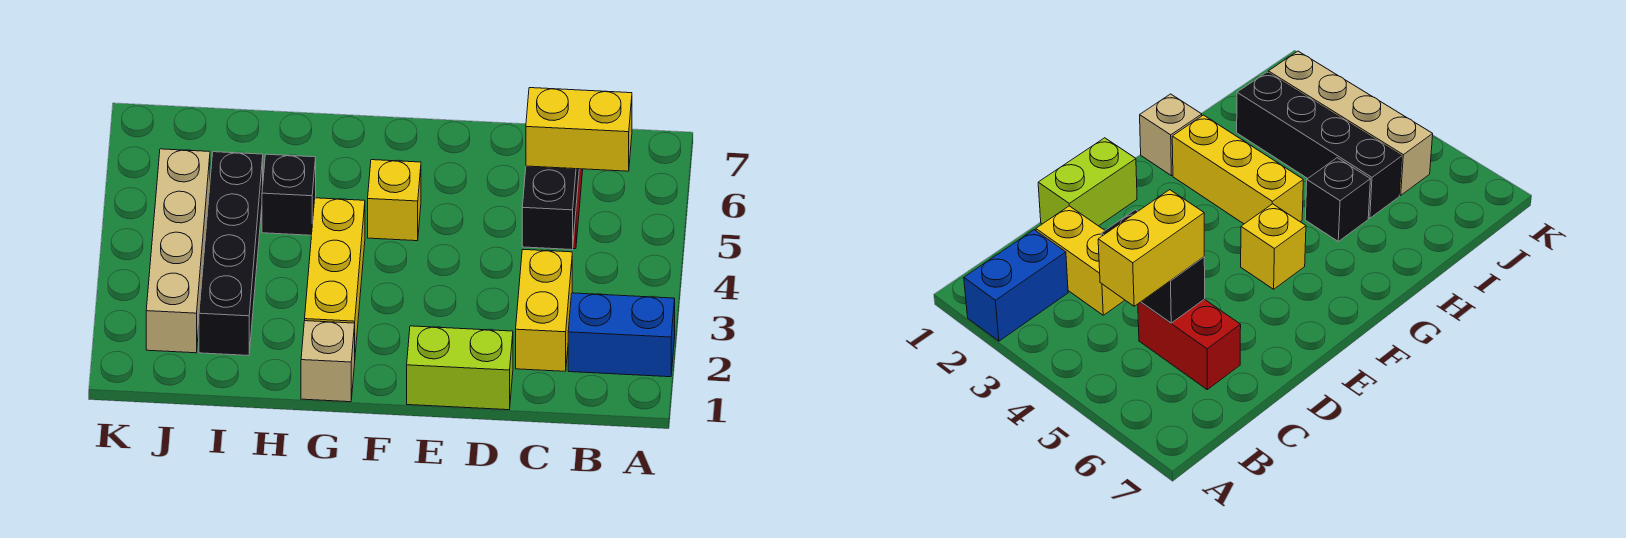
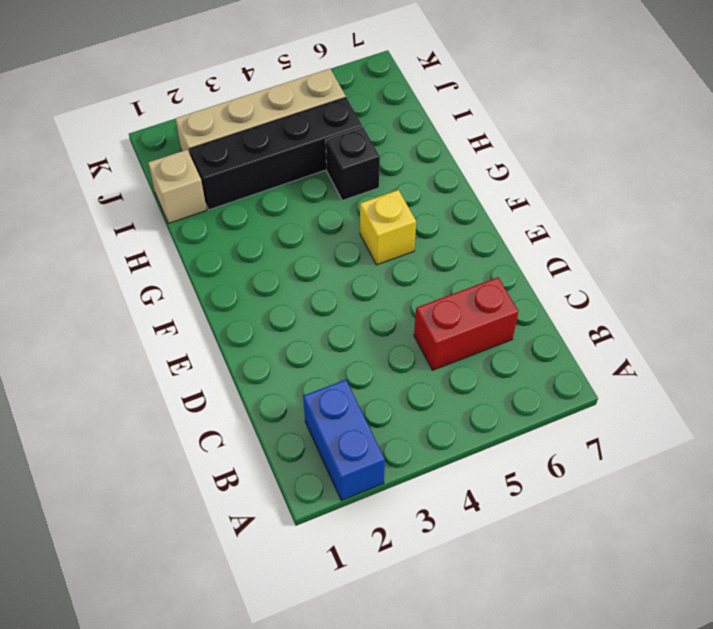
tan brick I1 level 1 -> tan brick G1 level 1
none -> yellow brick C2:C3 level 1
none -> lime brick D1:E1 level 1
none -> yellow brick G2:G4 level 1

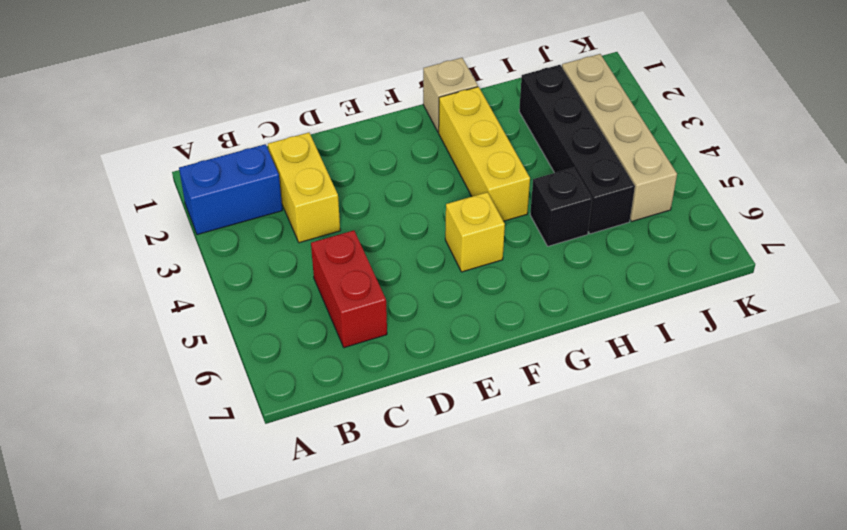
none -> lime brick D1:E1 level 1
none -> black brick C4:C5 level 2
none -> yellow brick B5:C5 level 3

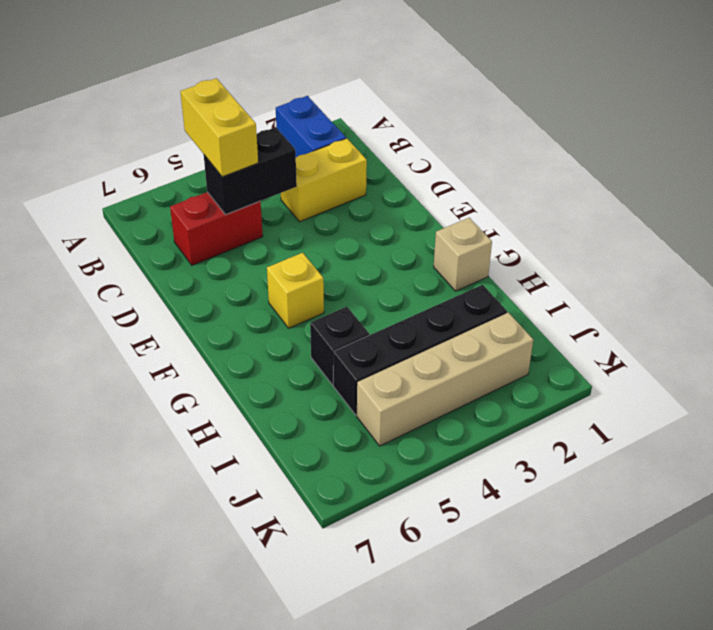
none -> lime brick D1:E1 level 1
none -> yellow brick G2:G4 level 1

